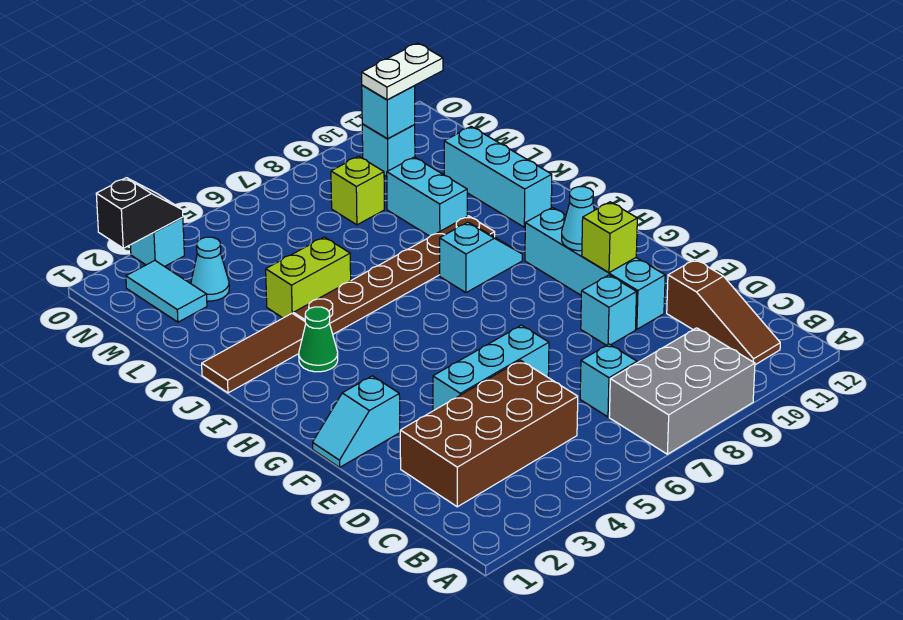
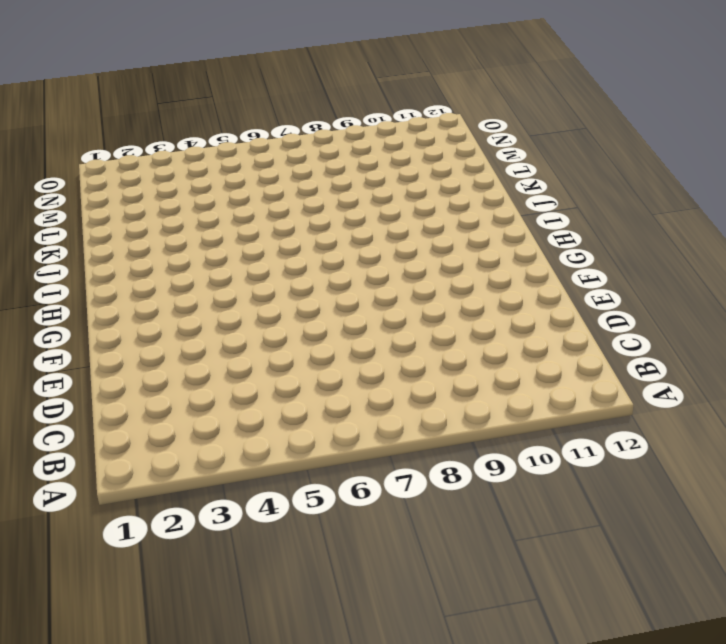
none -> grey brick A7:B9 level 1
none -> brown slope B11:D11 level 1 top D
none -> brown brick C2:D5 level 1

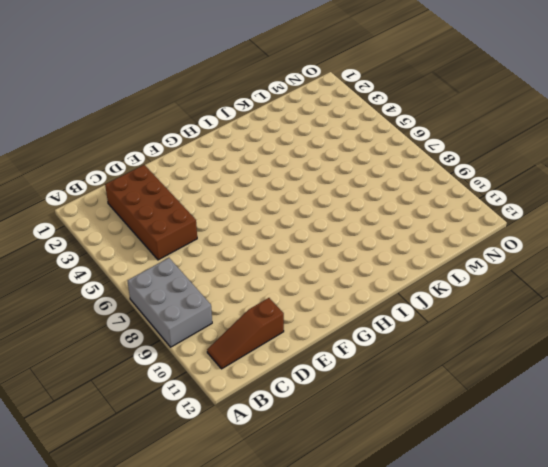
none -> cyan brick C7 level 1
none -> cyan brick E4:E6 level 1
none -> cyan brick E9 level 1

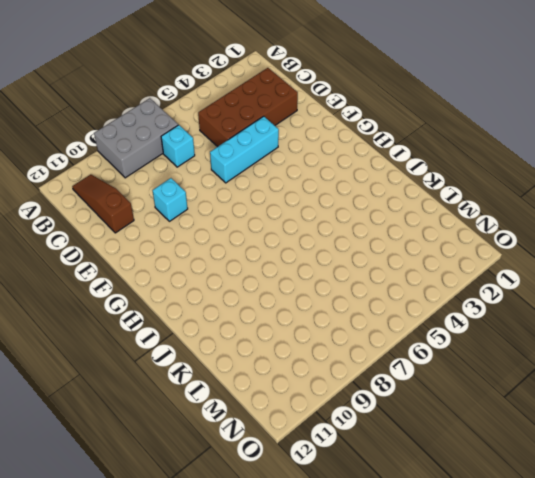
none -> cyan brick E10:H10 level 1
none -> cyan slope F1:F2 level 1 top 2
none -> green cone I3 level 1

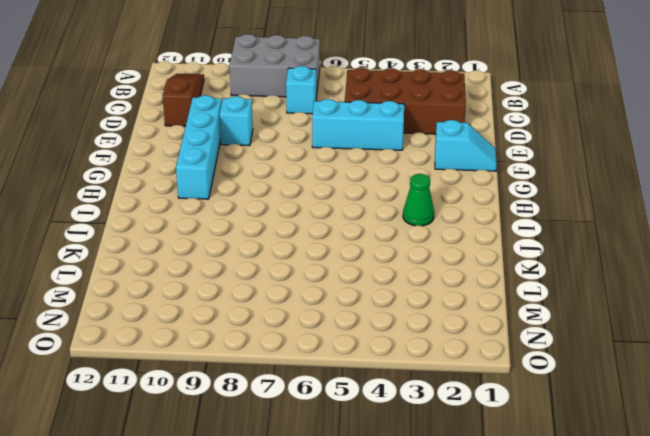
none -> cyan slope I8:I9 level 1 top 8
none -> brown tile J1:J3 level 1
none -> brown plate J4:J9 level 1

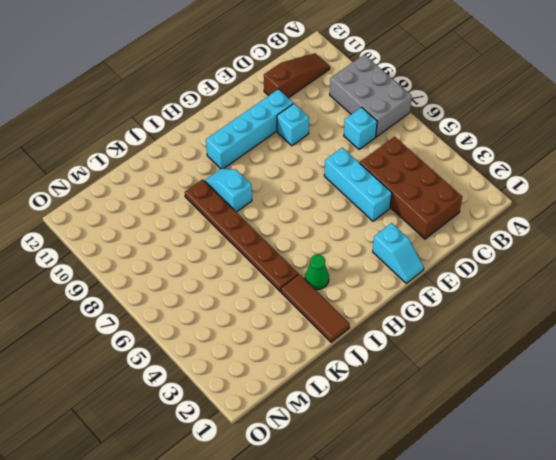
none -> cyan brick J11:L11 level 1
none -> lime brick K4:K5 level 1
none -> cyan brick K9:L9 level 1

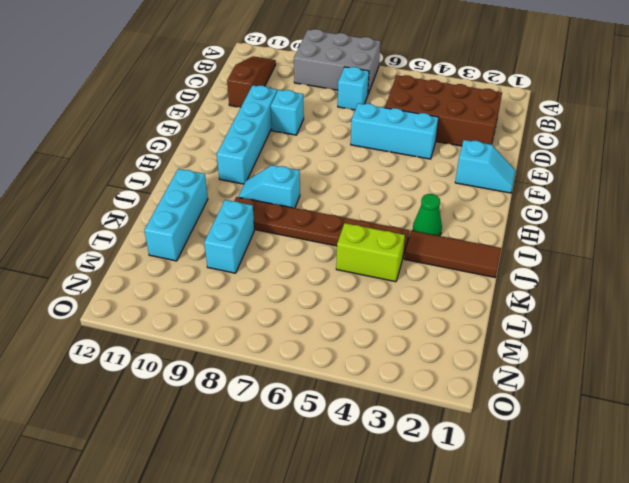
none -> cyan tile M2:N2 level 1
none -> cyan cone M3 level 1
none -> lime brick M8 level 1

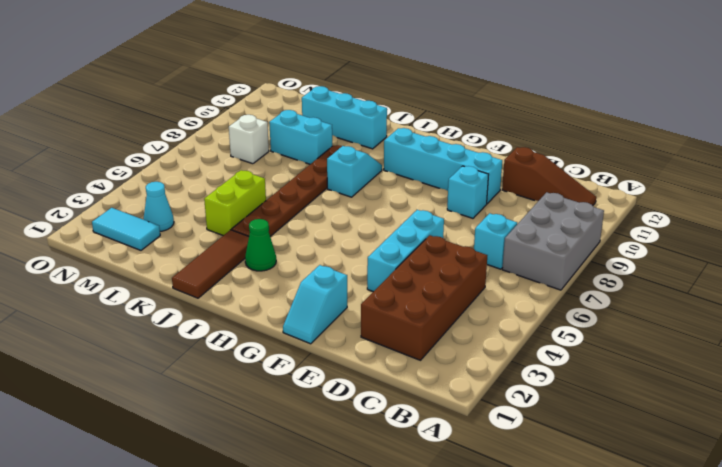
white brick M8 level 1 -> lime brick M8 level 1
none -> cyan brick N10 level 1
none -> cyan brick O3 level 1
none -> lime brick F10 level 2

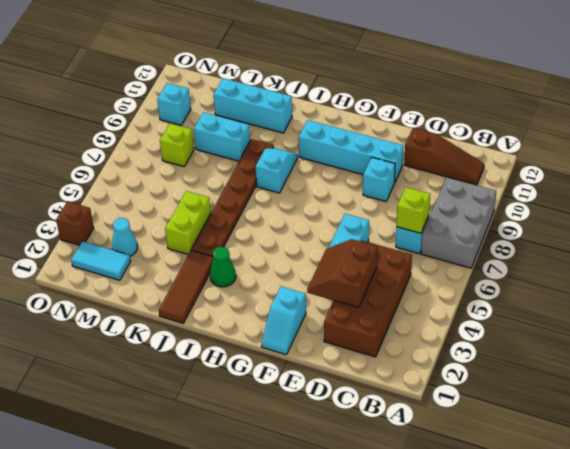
lime brick C7 level 2 -> lime brick F10 level 2
brown slope D3:E4 level 2 top D -> none
brown brick O3 level 1 -> cyan brick O3 level 1
none -> cyan cone G10 level 2
none -> cyan brick N10 level 2
none -> black slope O2:O3 level 2 top 2

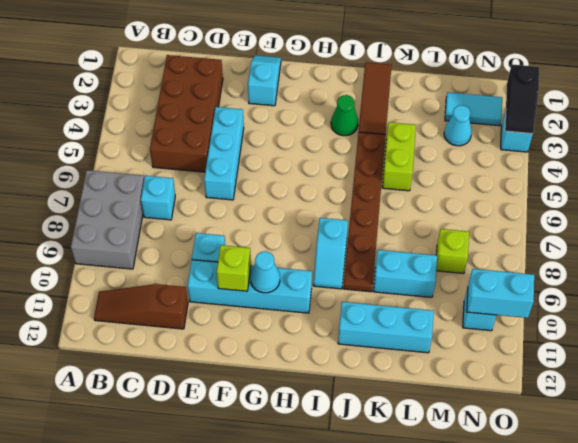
cyan brick N10:O10 level 2 -> cyan brick N10 level 2
none -> white plate N10:N11 level 3

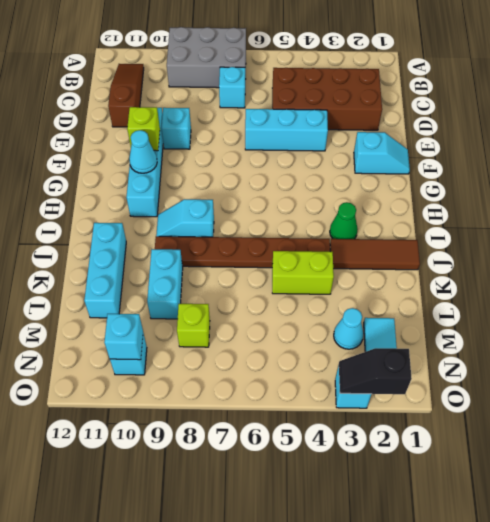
none -> white plate N10:N11 level 3

